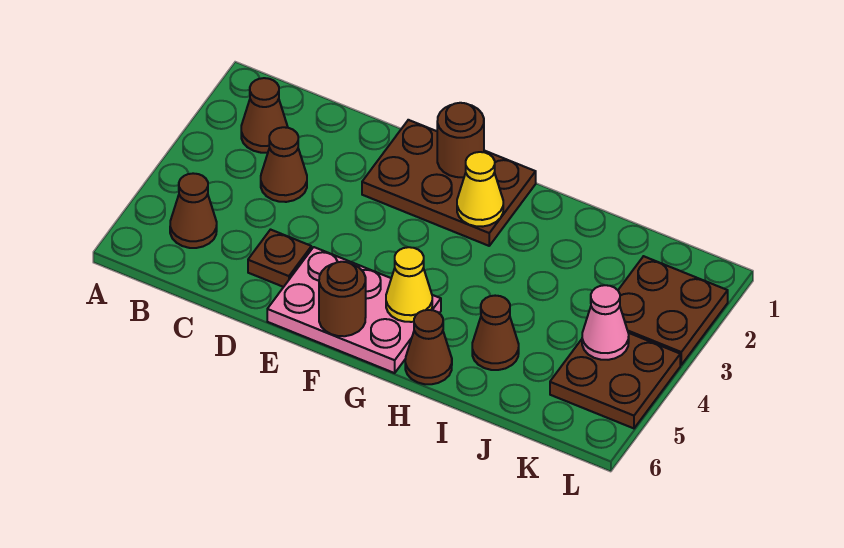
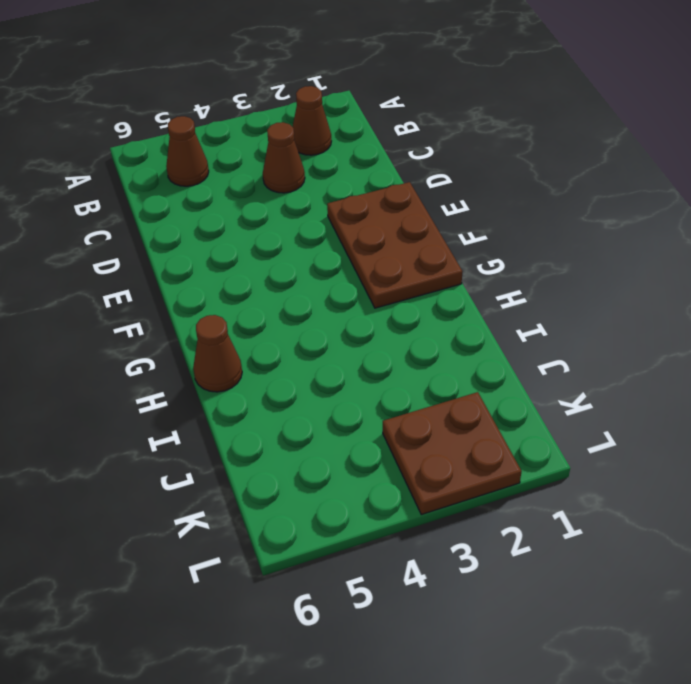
none -> brown plate D5 level 1
none -> pink plate E5:G6 level 1
none -> brown cone I5 level 1

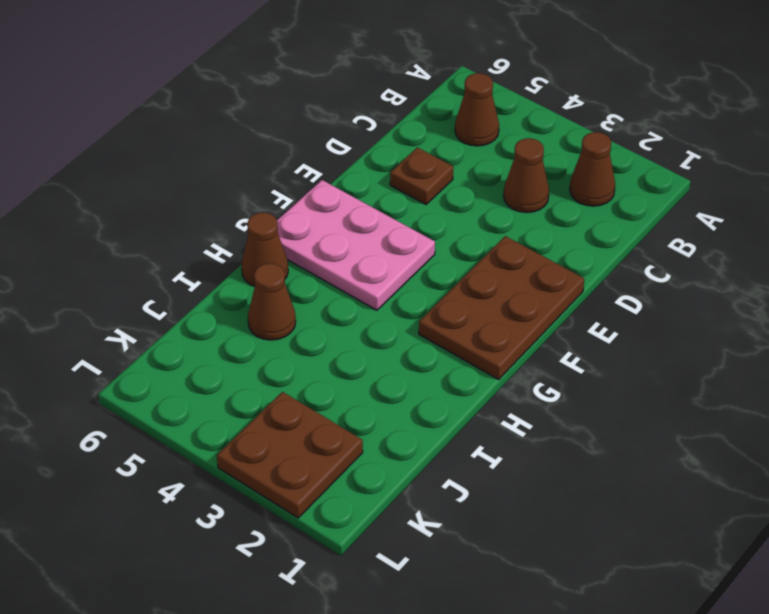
pink plate F4:G6 level 1 -> pink plate E5:G6 level 1
none -> brown plate K4:L5 level 1
none -> brown round brick F1 level 2
none -> brown round brick F6 level 2

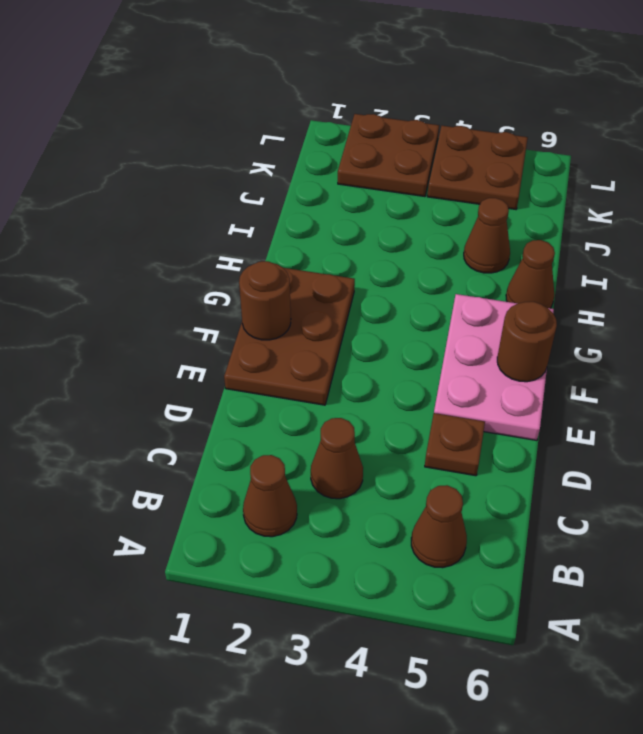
none -> yellow cone G2 level 2
none -> yellow cone G5 level 2
none -> pink cone K4 level 2

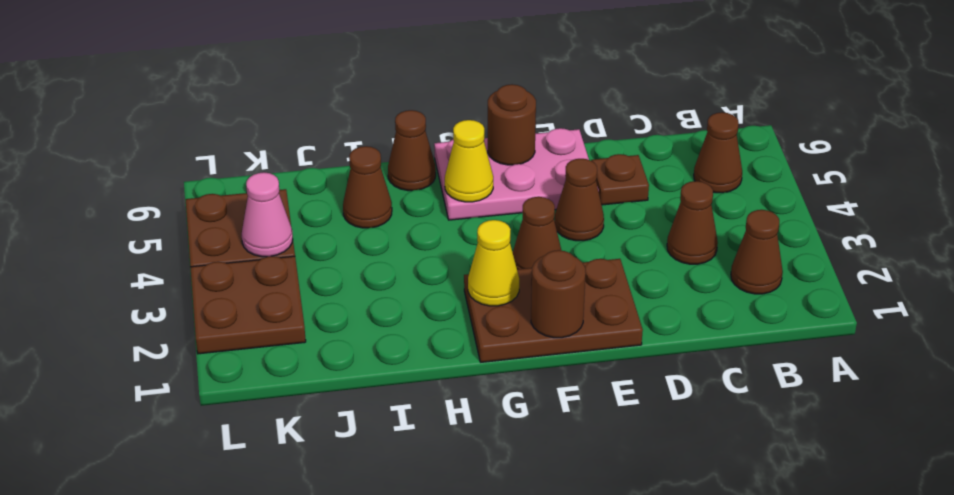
brown cone E4 level 1 -> none
brown cone F3 level 1 -> none

